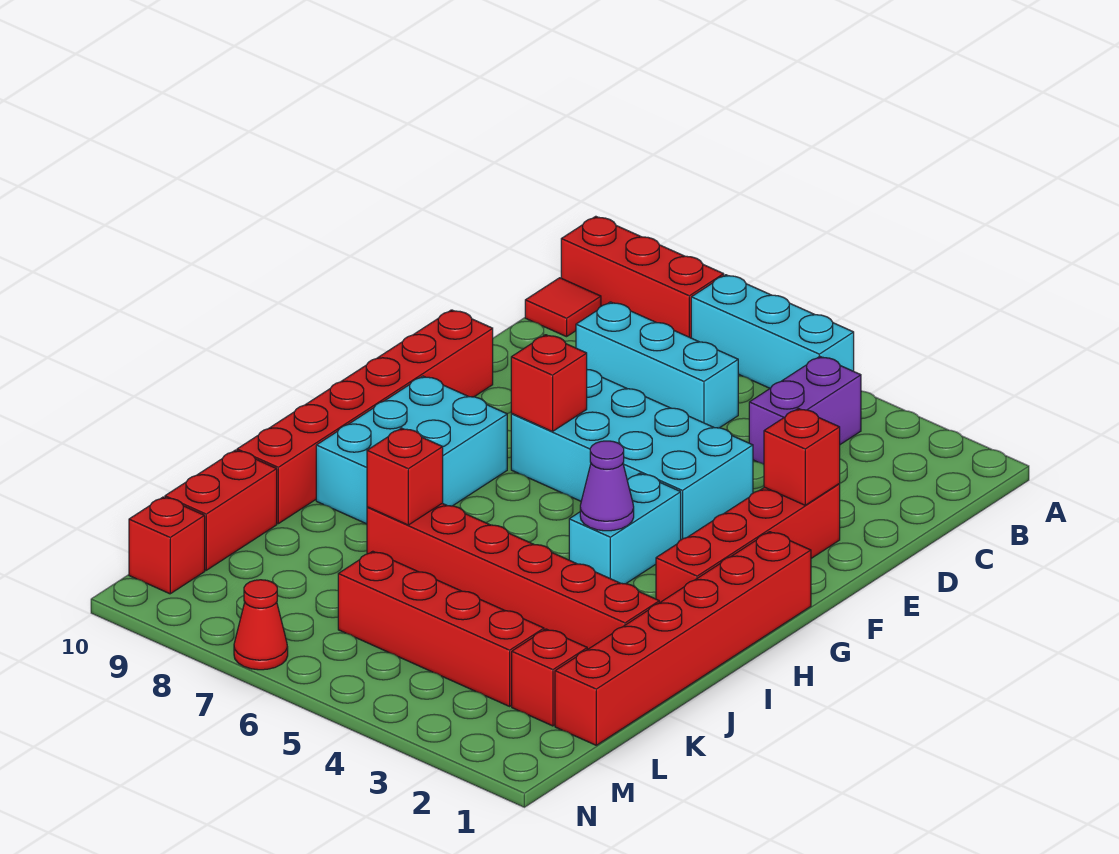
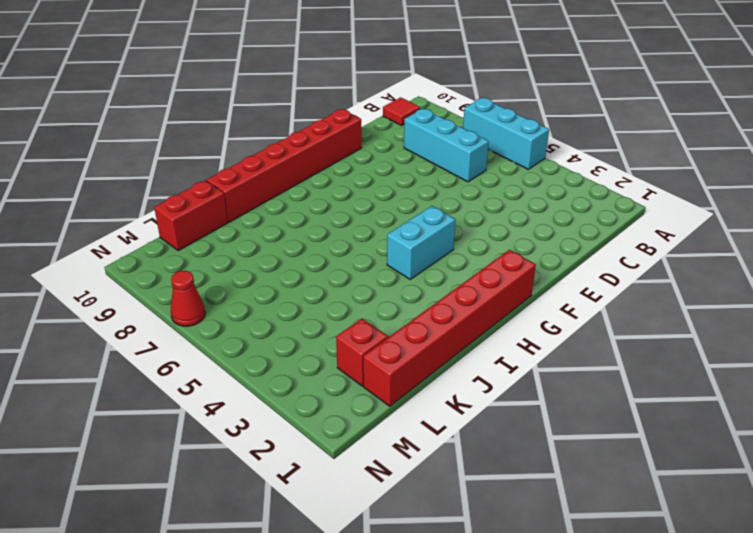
none -> red brick A8:A10 level 1
none -> purple brick B4:C4 level 1
none -> red brick E2:H2 level 1

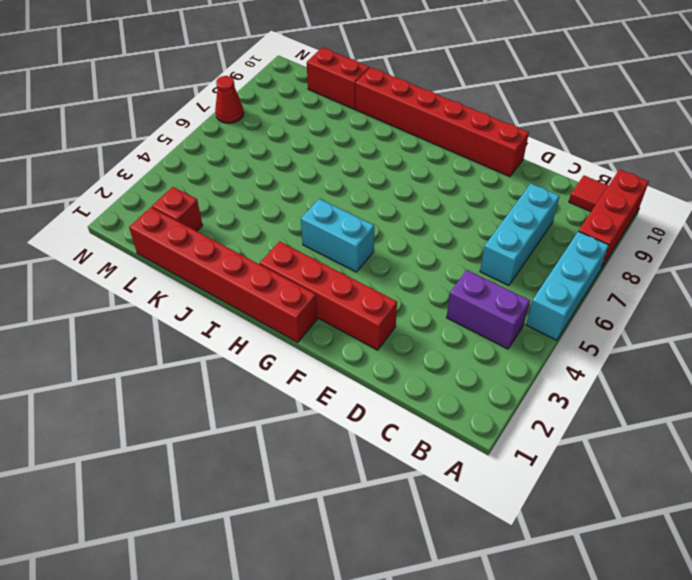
none -> cyan brick E4:F7 level 1
none -> cyan brick G8:I9 level 1
none -> red brick J2:J7 level 1

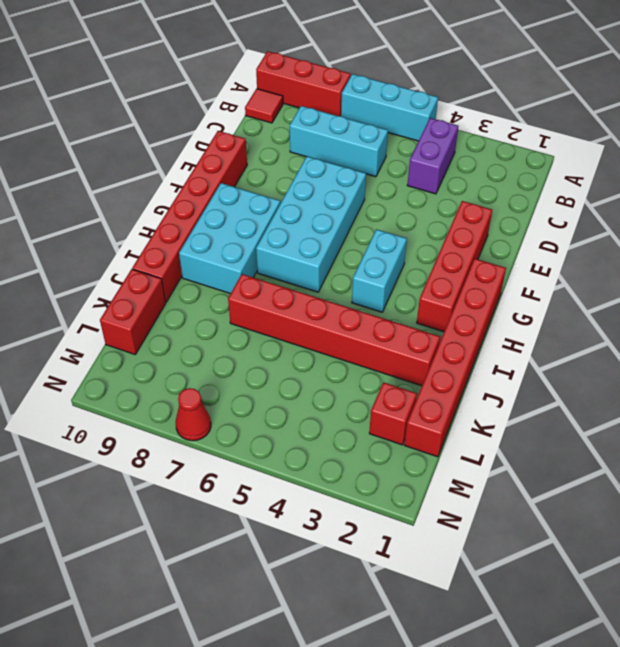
cyan brick E6:H7 level 1 -> cyan brick E4:F7 level 1
none -> red brick L3:L6 level 1
none -> red brick M10 level 1
none -> red brick E2 level 2

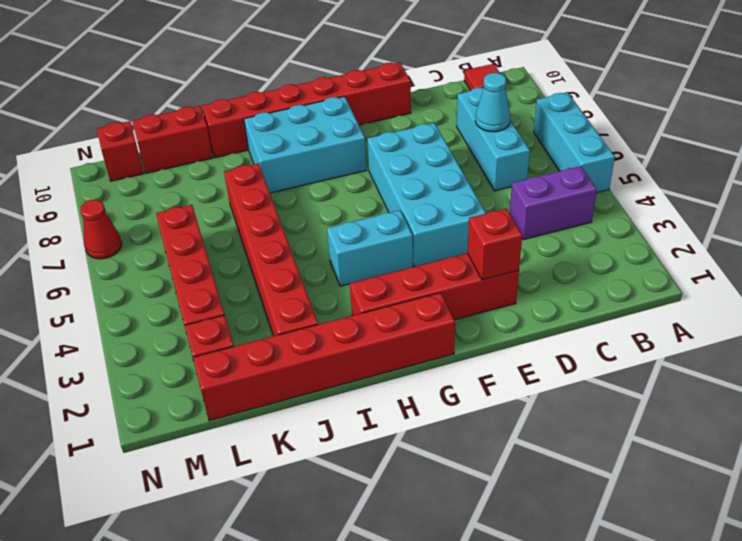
cyan cone C7 level 2 -> none
none -> red brick A8:A10 level 1
none -> red brick F7 level 2
none -> purple cone H4 level 2

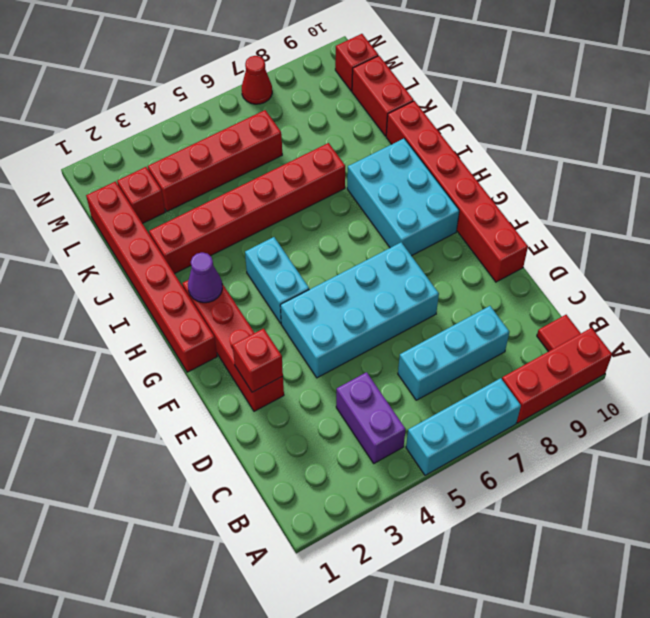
purple cone H2 level 2 -> purple cone H4 level 2
none -> red brick F7 level 2
none -> red brick J7 level 2

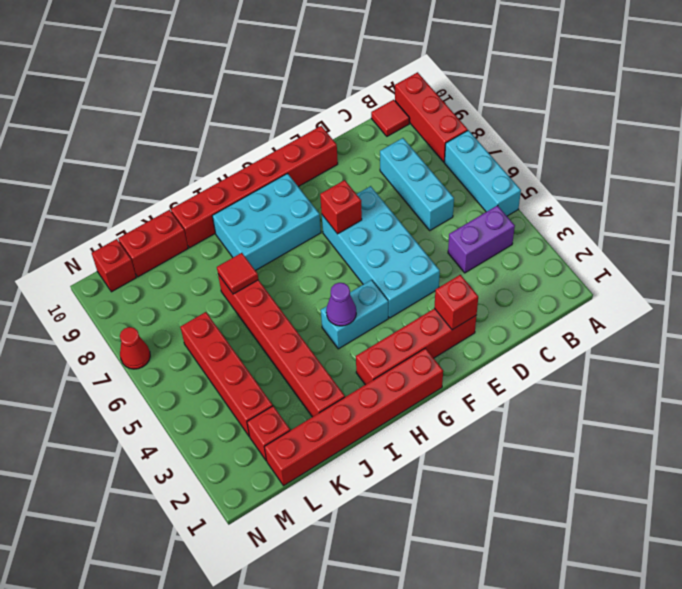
red tile J7 level 2 -> red brick J7 level 2

